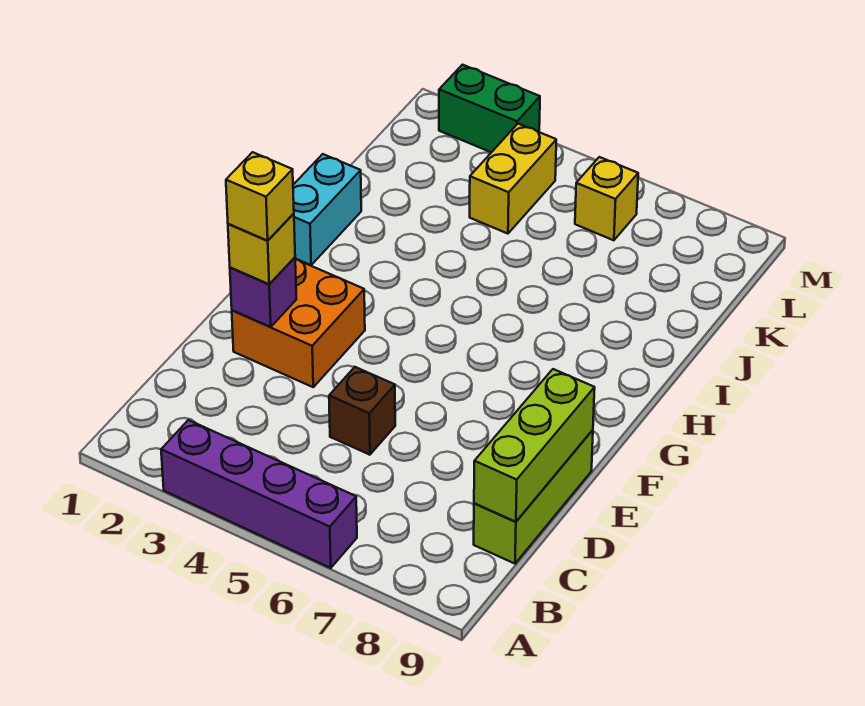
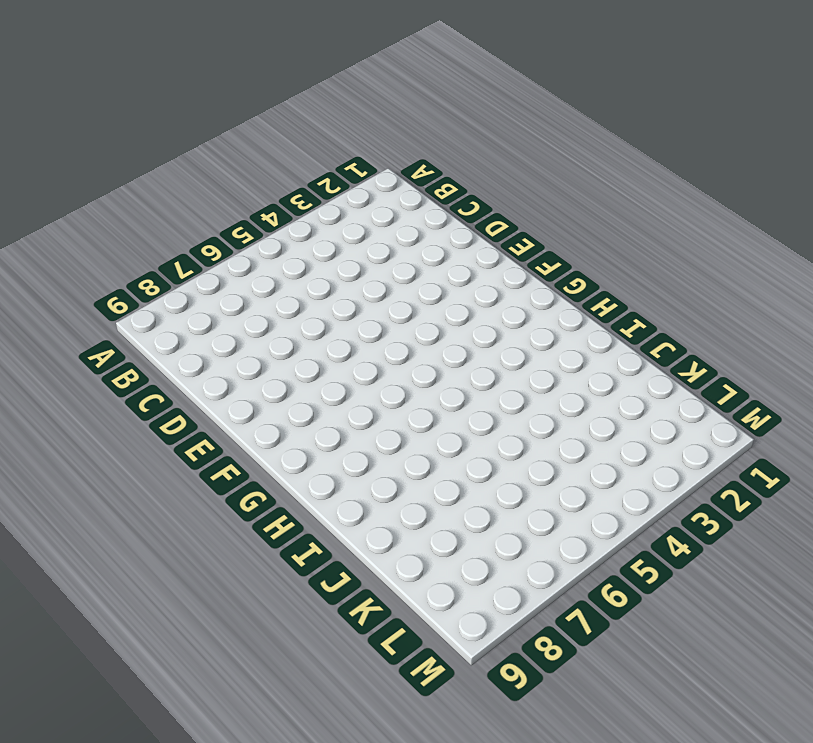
none -> purple brick A3:A6 level 1
none -> lime brick C9:E9 level 1
none -> brown brick D5 level 1

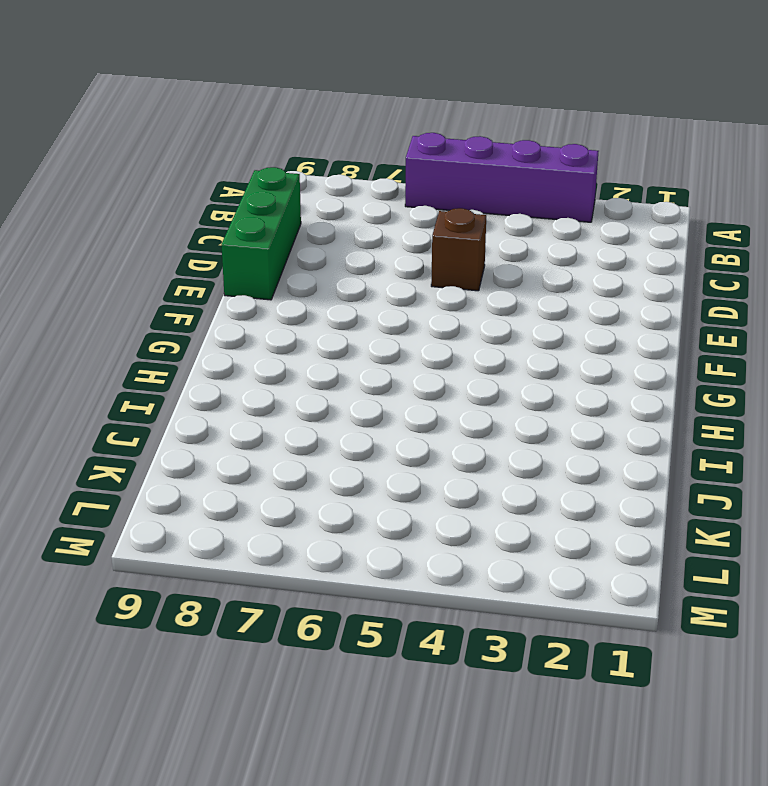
green brick C9:E9 level 1 -> lime brick C9:E9 level 1
none -> orange brick E2:F3 level 1
none -> cyan brick H1:I1 level 1
none -> yellow brick K4:L4 level 1

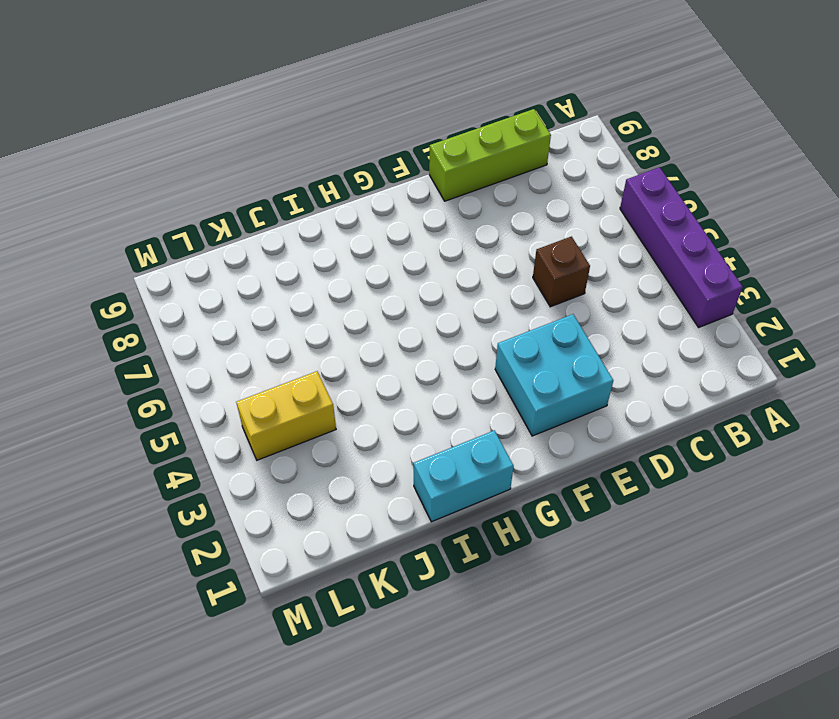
cyan brick E2:F3 level 1 -> orange brick E2:F3 level 1
none -> yellow brick L6 level 1
none -> green brick M2:M3 level 1
none -> lime brick C9:E9 level 2

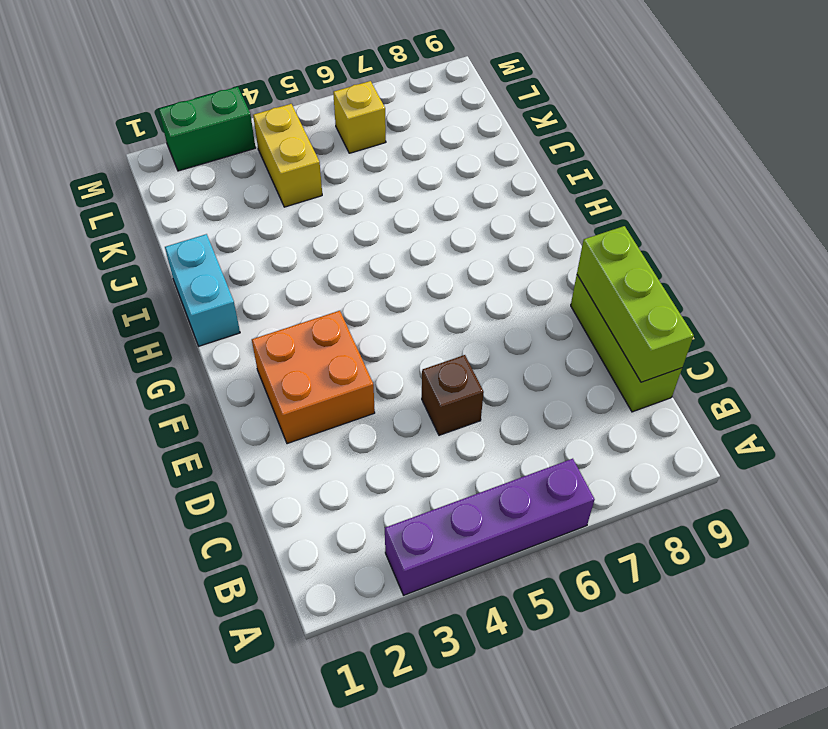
none -> purple brick E2 level 2
none -> yellow brick E2 level 3
none -> yellow brick E2 level 4

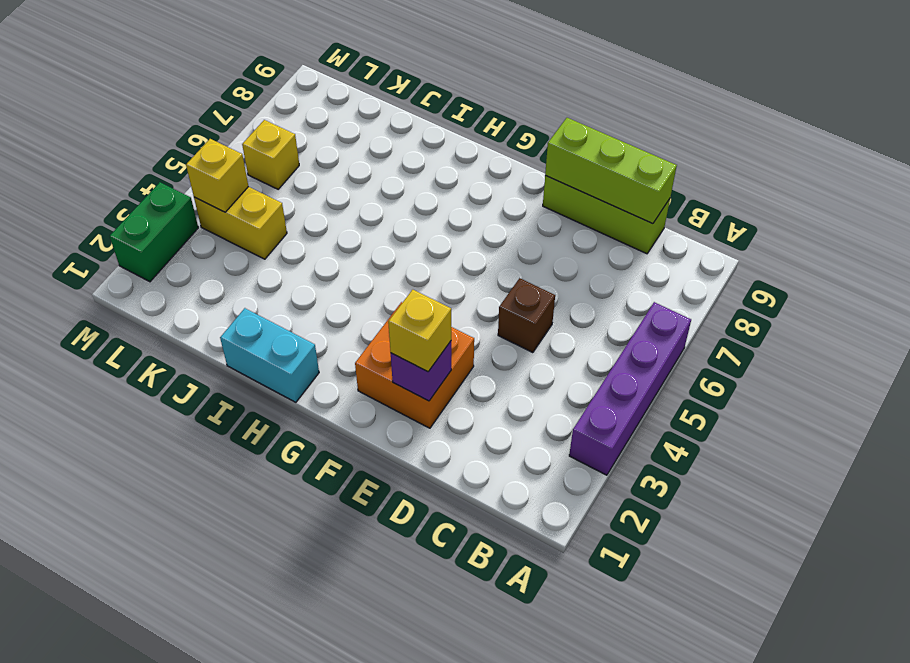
yellow brick L4 level 2 -> yellow brick E2 level 4

